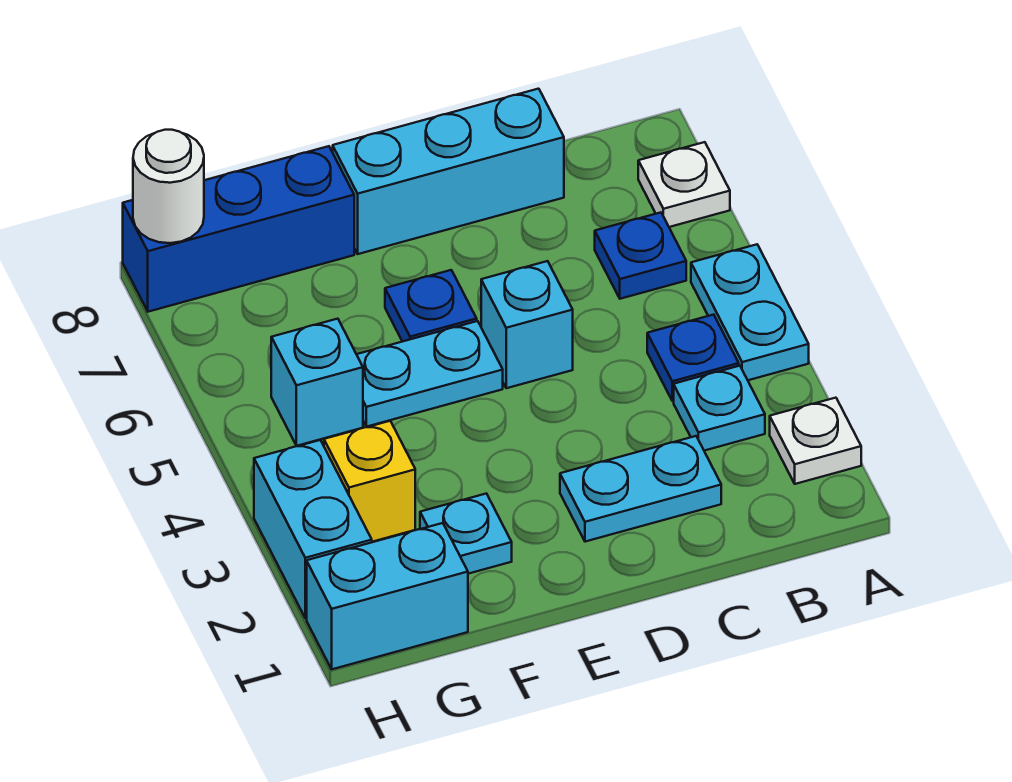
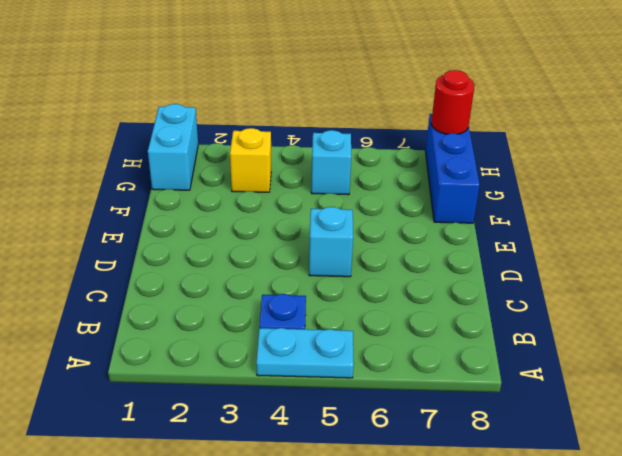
red round brick H8 level 2 -> white round brick H8 level 2
none -> white plate A2 level 1
none -> white plate A7 level 1
none -> cyan plate B3 level 1

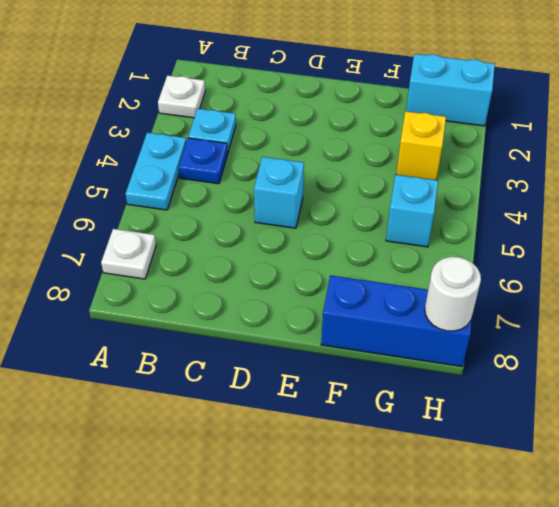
none -> blue plate B6 level 1
none -> cyan plate C2:D2 level 1
none -> cyan brick C8:E8 level 1

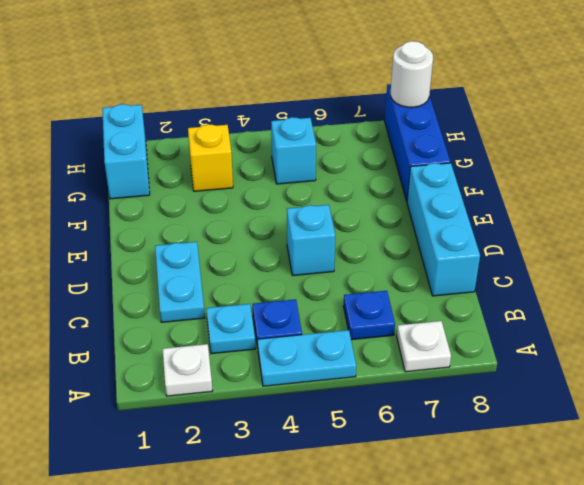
none -> cyan plate E5:F5 level 1
none -> blue plate E6 level 1
none -> cyan plate F2 level 1

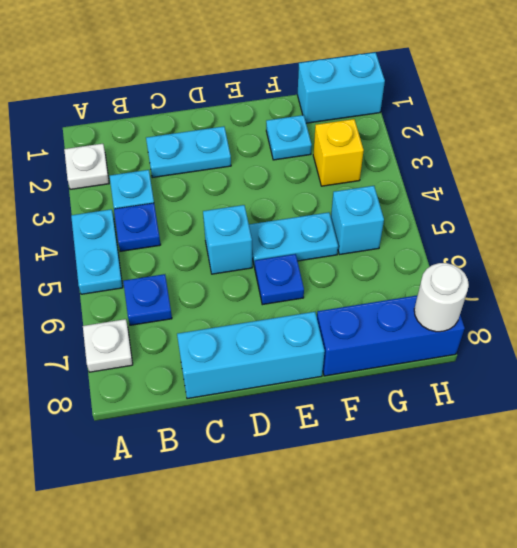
none -> cyan brick H2:H3 level 1

